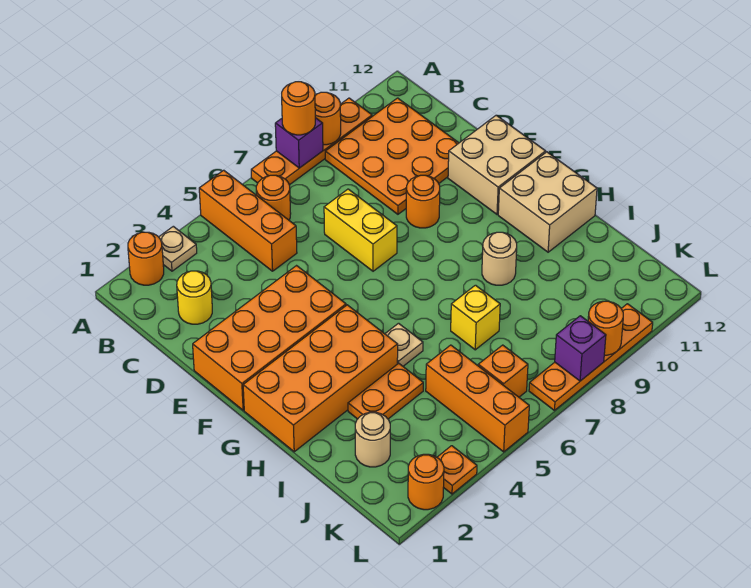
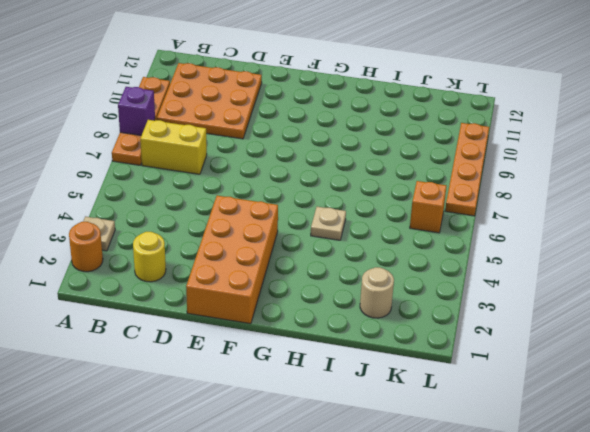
yellow brick B7:C7 level 1 -> yellow brick D7:E7 level 1
none -> orange brick A5:C5 level 1
none -> orange round brick B6 level 1
none -> orange round brick E9 level 1

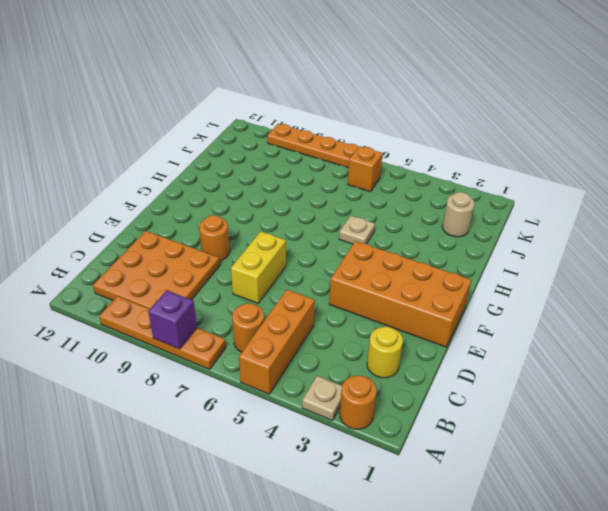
none -> tan brick E11:F12 level 1
none -> orange brick G1:H4 level 1
none -> tan brick G11:H12 level 1

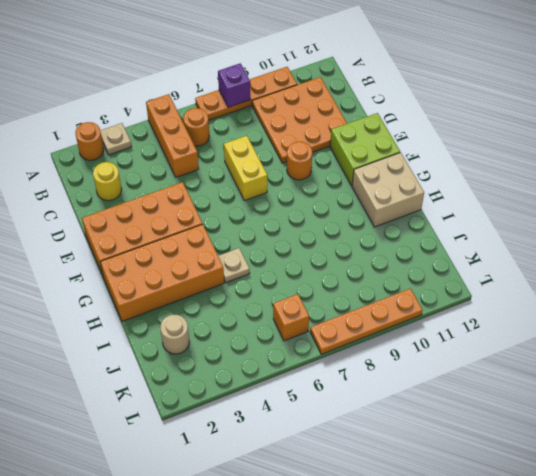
lime brick E11:F12 level 1 -> tan brick E11:F12 level 1
none -> tan round brick H9 level 1
none -> orange plate I3:I4 level 1
none -> yellow brick I7 level 1

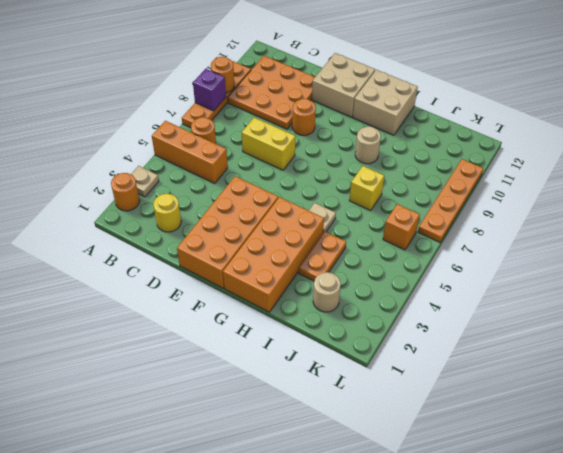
none -> orange brick J5:L5 level 1
none -> orange round brick L2 level 1
none -> orange plate L3 level 1

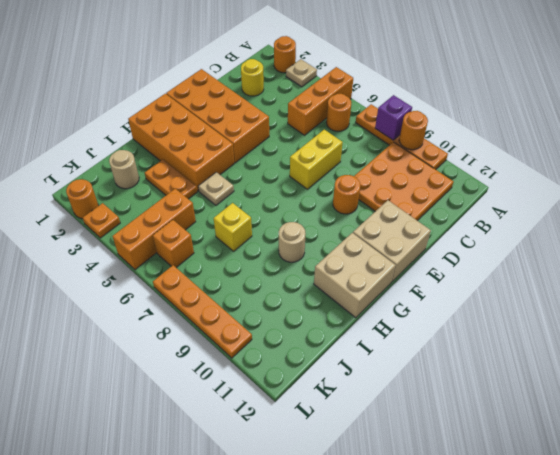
none -> purple brick L8 level 2
none -> orange round brick L9 level 2
none -> orange round brick A8 level 3

